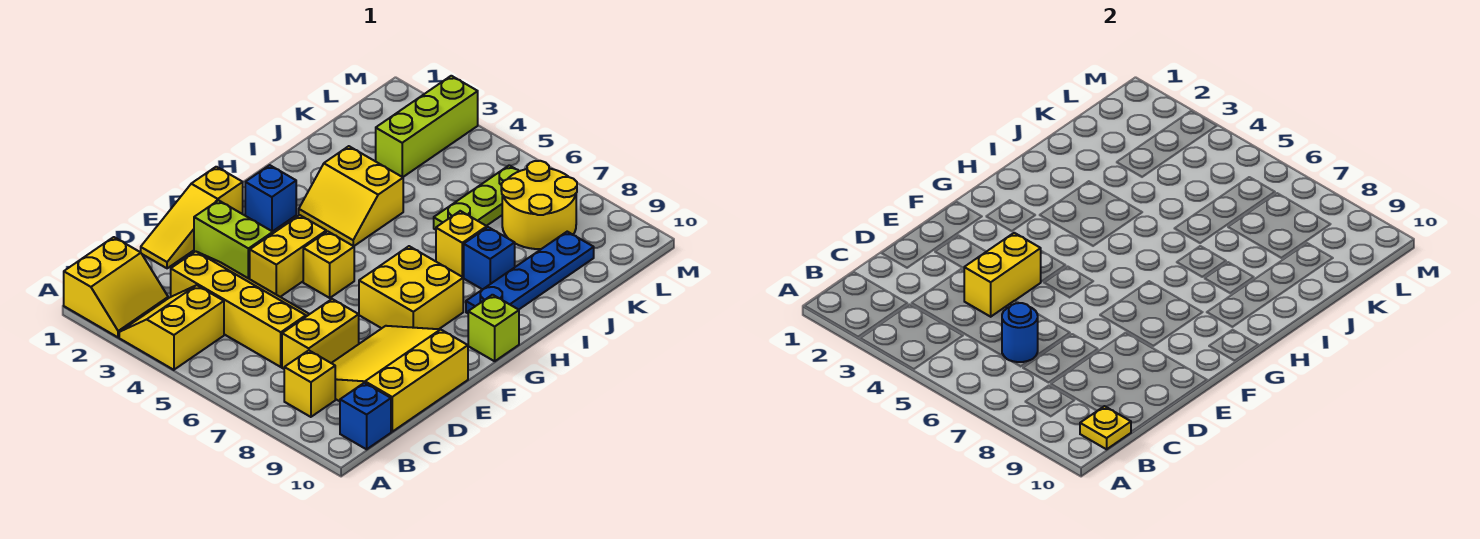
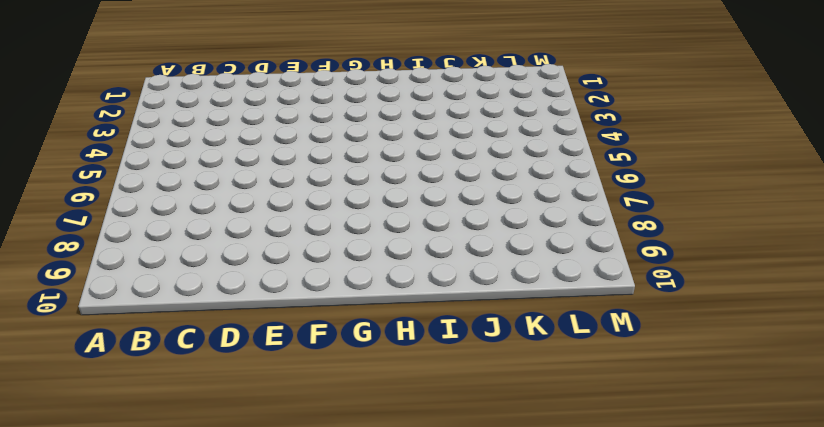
none -> yellow slope A1:B2 level 1 top 1
none -> yellow slope A3:B4 level 1 top 4
none -> yellow brick B8 level 1

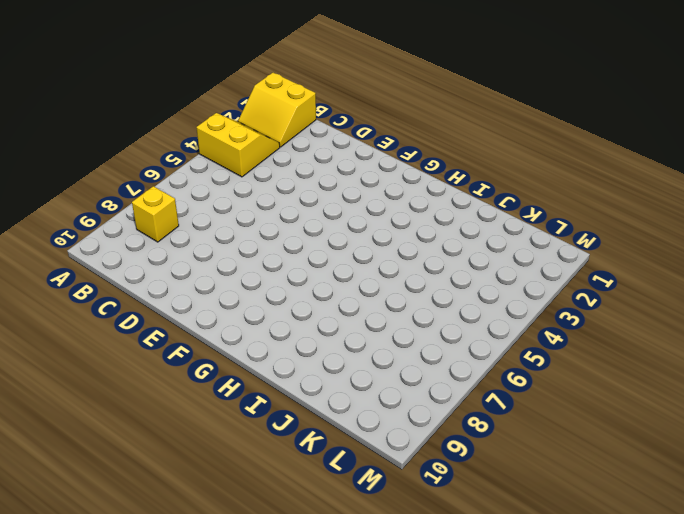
none -> blue brick B10 level 1
none -> yellow slope C3:D6 level 1 top C
none -> yellow brick C7:D7 level 1

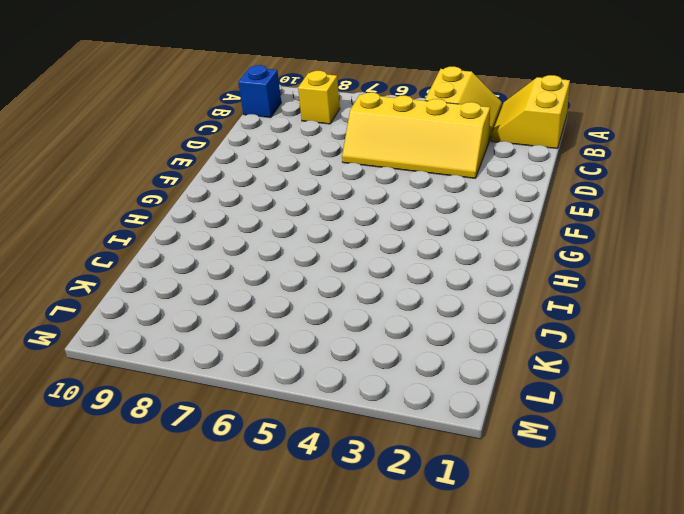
none -> yellow brick C7:D7 level 1
none -> yellow slope C8:E10 level 1 top 10
none -> yellow slope D1:F1 level 1 top F

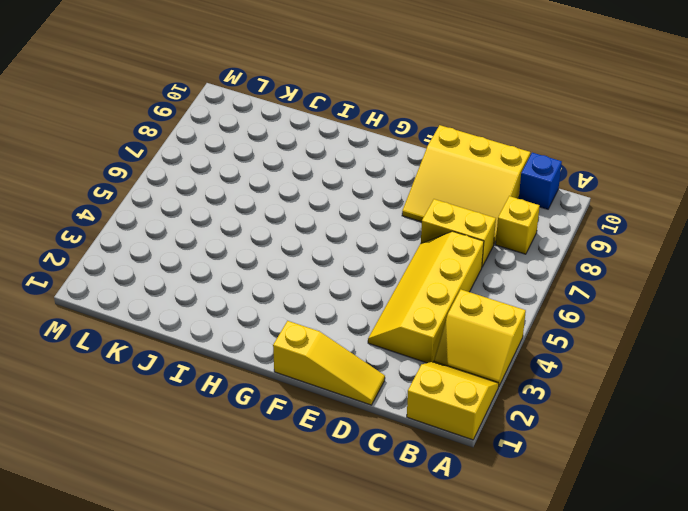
none -> lime brick E2:E3 level 1
none -> yellow brick E4:F4 level 1
none -> yellow brick F5 level 1

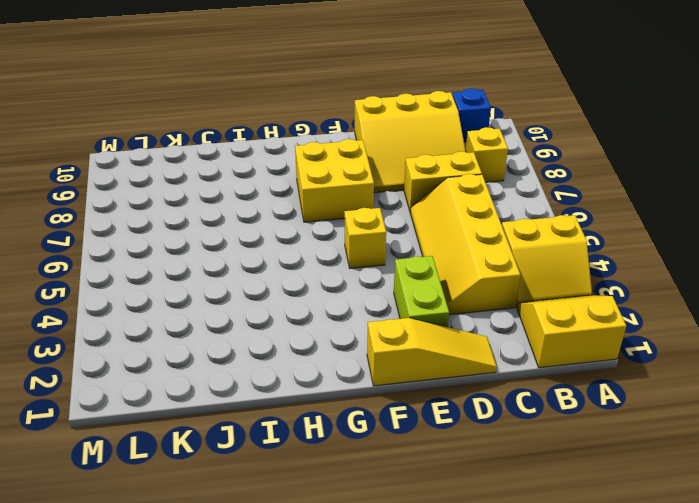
none -> yellow brick E4:F4 level 1
none -> blue brick G2 level 1
none -> lime brick G10 level 1

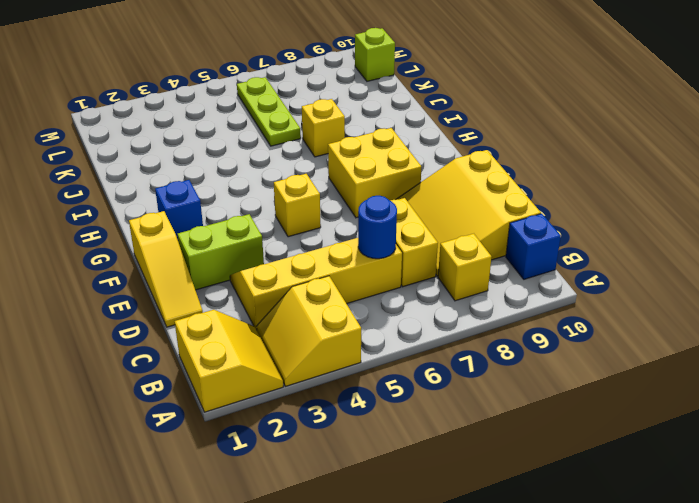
lime brick L10 level 1 -> lime brick G10 level 1
none -> yellow brick E4:F4 level 1
none -> yellow slope H3:I4 level 1 top I
none -> blue plate H9:K9 level 1

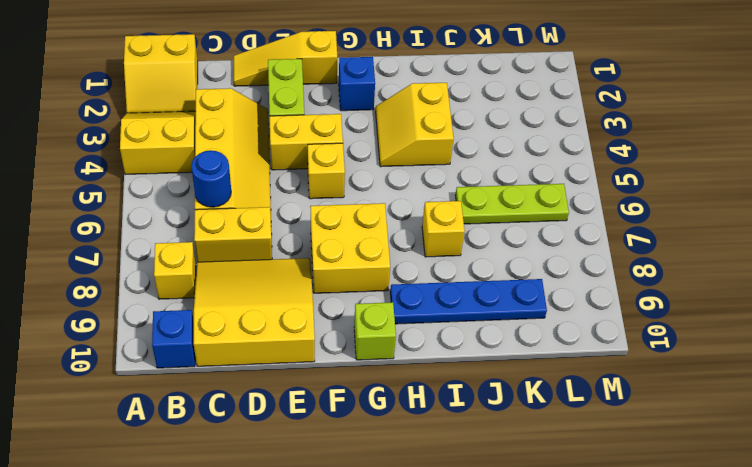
none -> blue brick I8 level 1
none -> lime brick K3:M3 level 1
none -> yellow round brick K7:L8 level 1

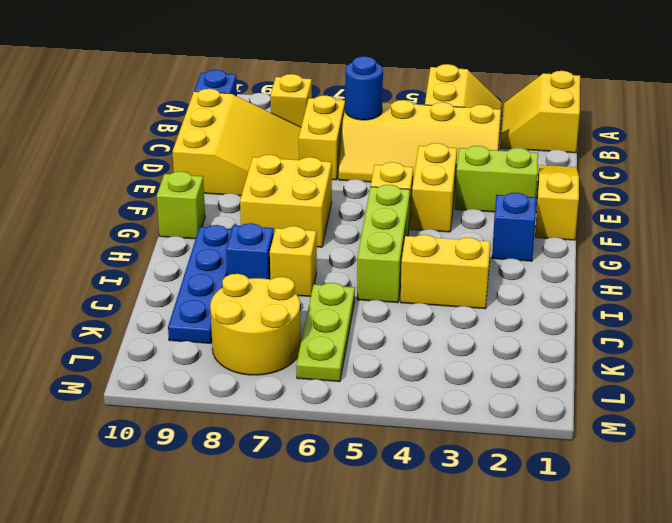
lime brick G5:I5 level 1 -> lime brick K3:M3 level 1
none -> yellow plate B10 level 2
none -> yellow brick D4:E4 level 2

